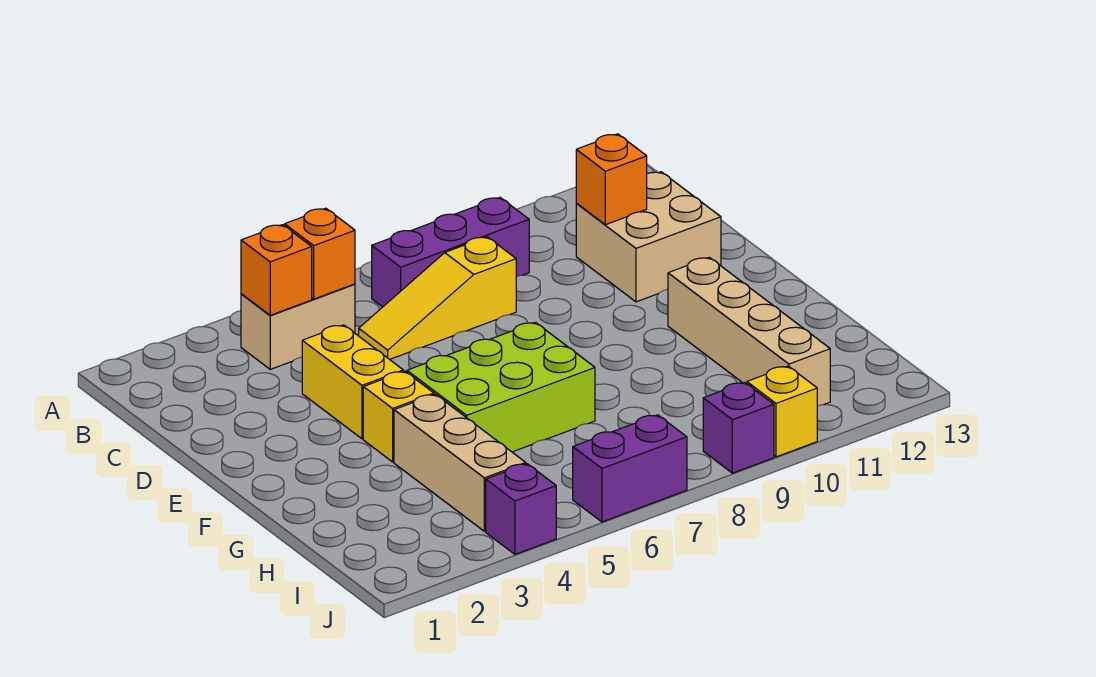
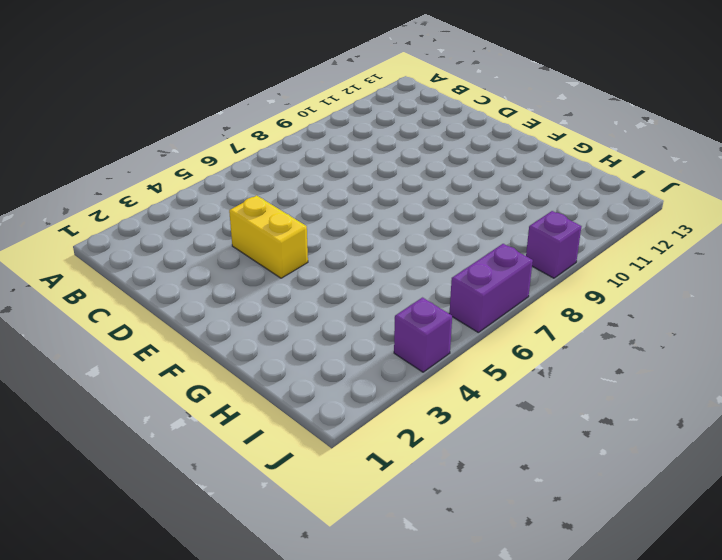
none -> tan brick B4:B5 level 1
none -> purple brick B7:B9 level 1
none -> yellow slope C6:C8 level 1 top 8

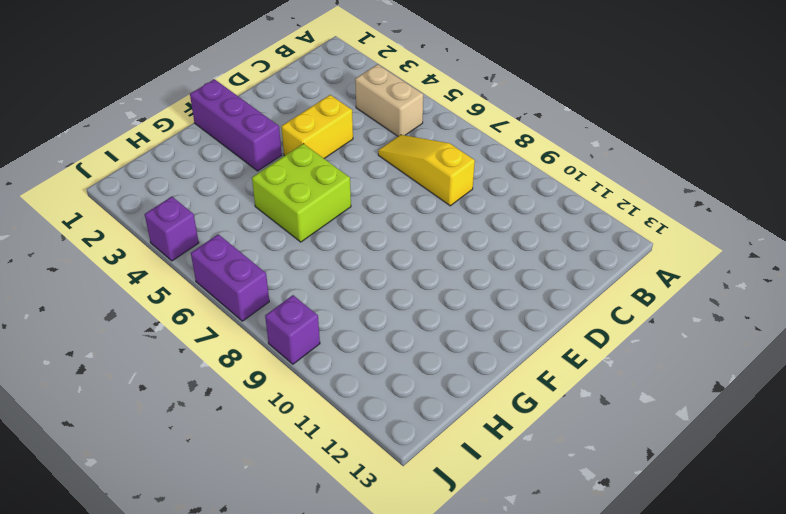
purple brick F1:F3 level 1 -> purple brick B7:B9 level 1
lime brick F5:G6 level 1 -> lime brick F5:G7 level 1
none -> tan brick C11:D12 level 1
none -> yellow brick F4 level 1
none -> tan brick F11:I11 level 1

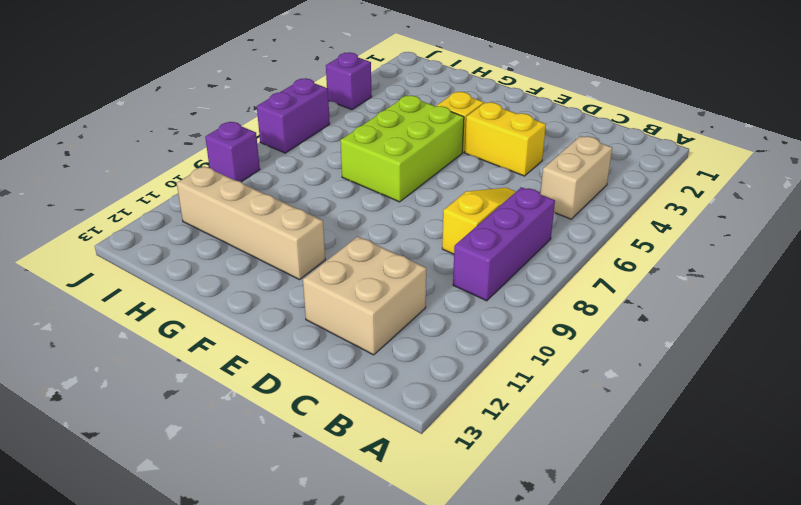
none -> tan brick G4:I4 level 1
none -> yellow brick J10 level 1
none -> orange brick B4 level 2

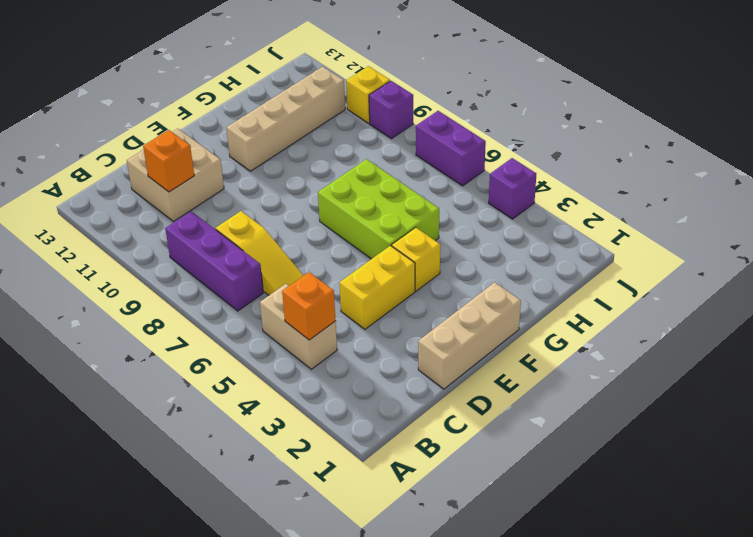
tan brick D1:F1 level 1 -> tan brick G4:I4 level 1
none -> orange brick B5 level 2

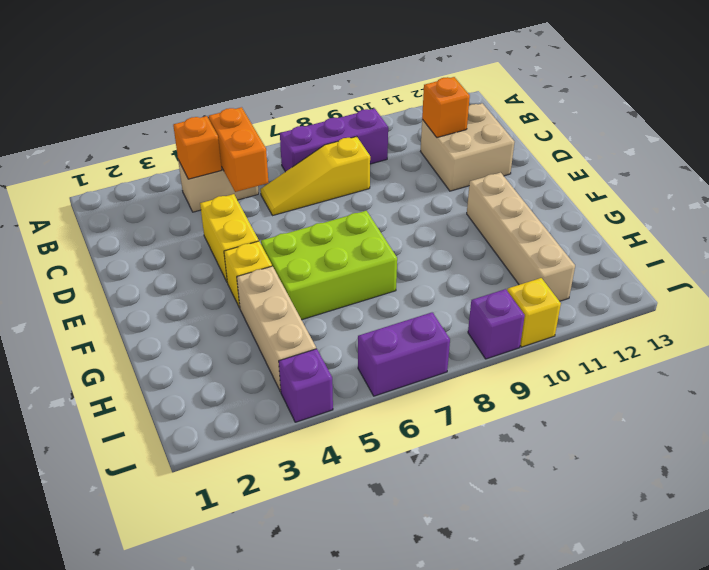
orange brick B5:C5 level 2 -> orange brick B5 level 2

